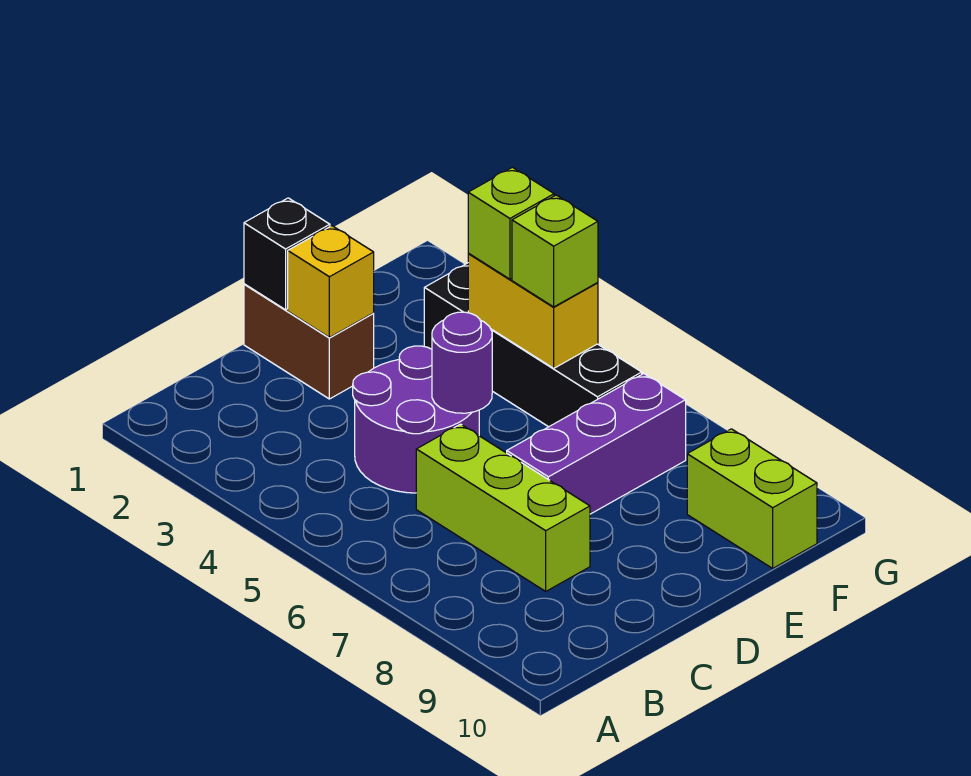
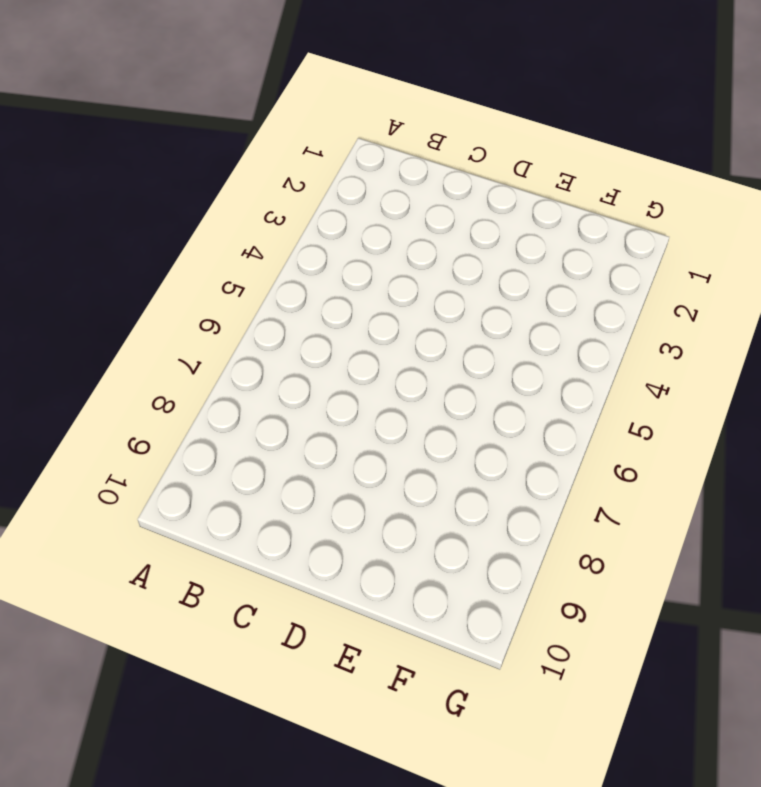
none -> purple round brick C4:D5 level 1
none -> lime brick C6:C8 level 1
none -> brown brick D1:D2 level 1

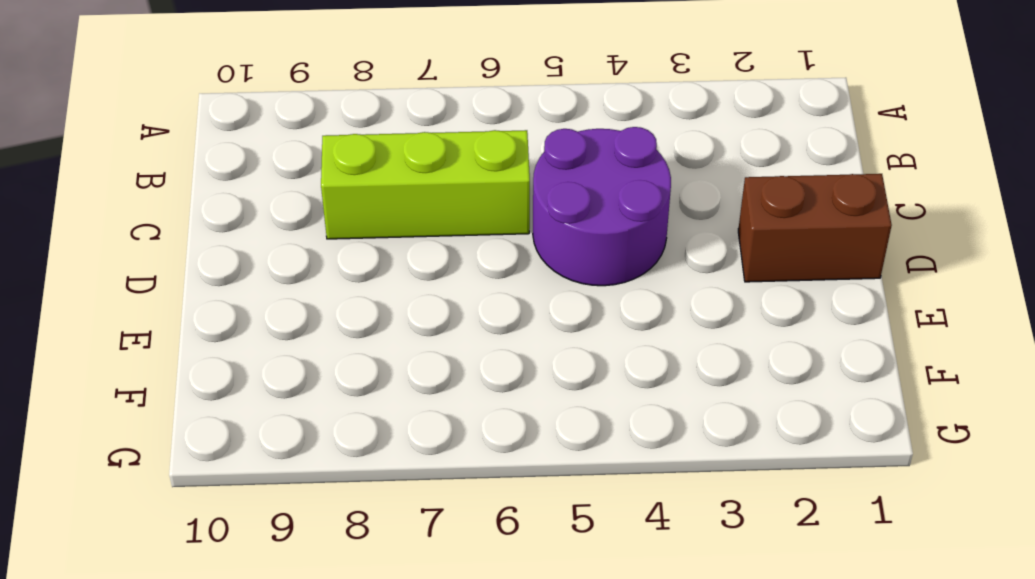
none -> purple brick D7:F7 level 1
none -> black brick F3:F6 level 1
none -> lime brick F9:F10 level 1

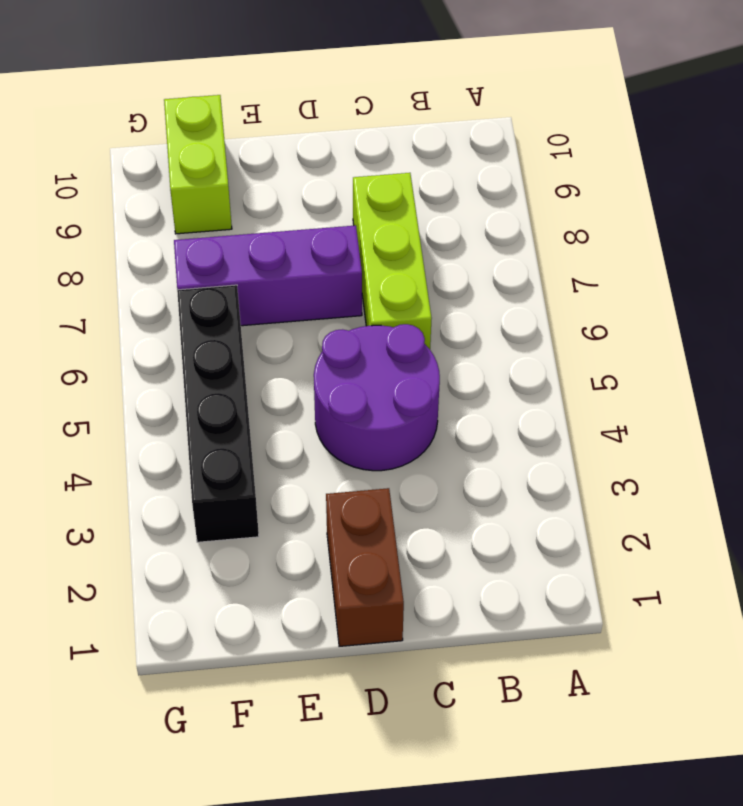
none -> black brick D1 level 2
none -> yellow brick D2 level 2
none -> purple round brick D5 level 2

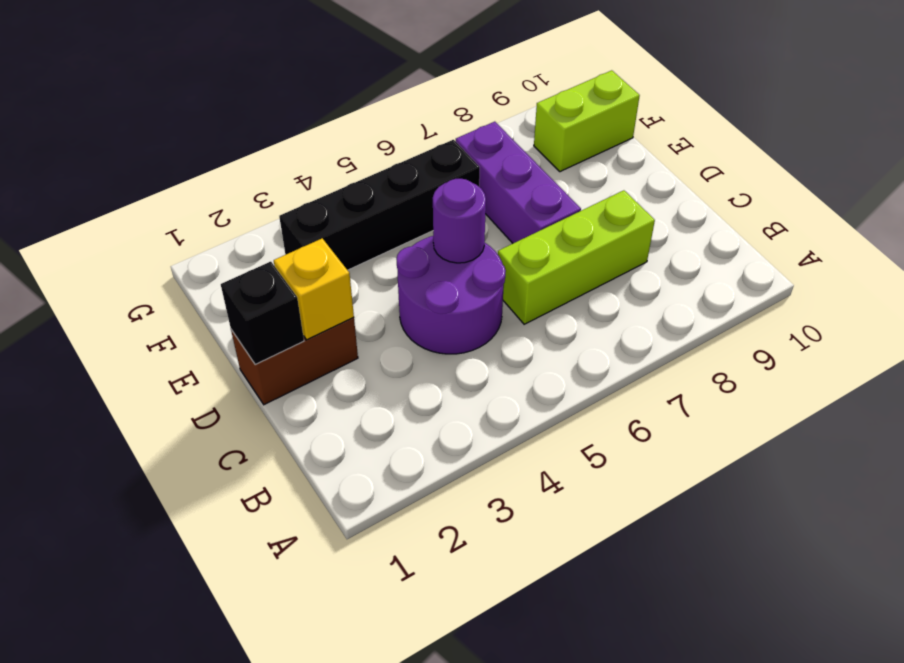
none -> yellow brick F4:F5 level 2
none -> lime brick F4 level 3
none -> lime brick F5 level 3

